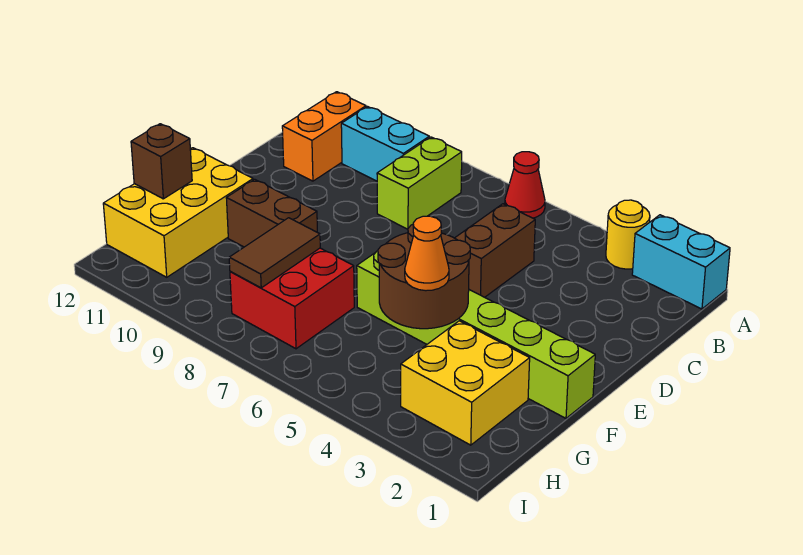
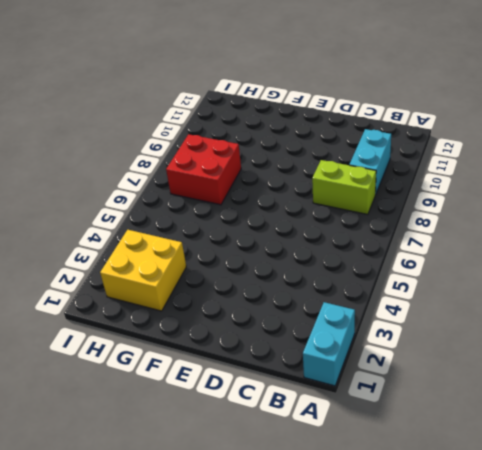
none -> yellow round brick A3 level 1
none -> red cone A6 level 1
none -> orange brick B11:C11 level 1

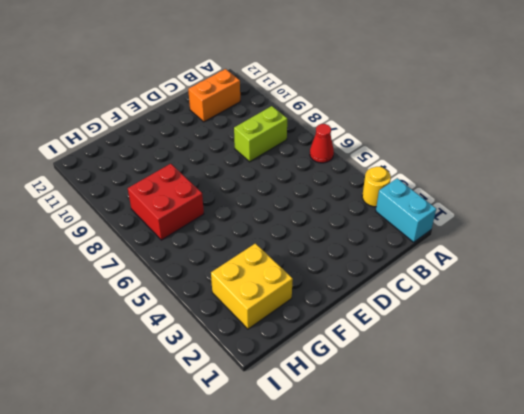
none -> cyan brick B9:B10 level 1
none -> brown brick C5:D5 level 1
none -> lime brick F1:F6 level 1

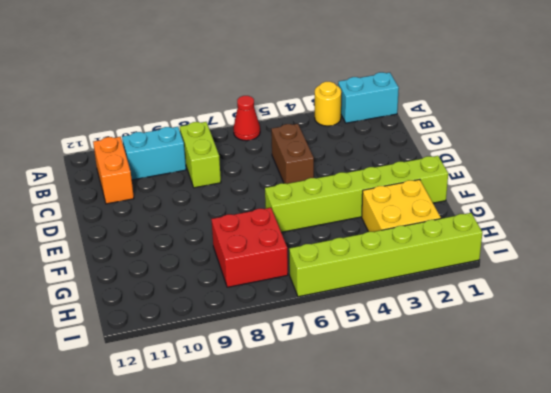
lime brick I1:I6 level 1 -> none
none -> brown brick F9:F10 level 1
none -> yellow brick F11:H12 level 1
none -> brown round brick F4:G5 level 2

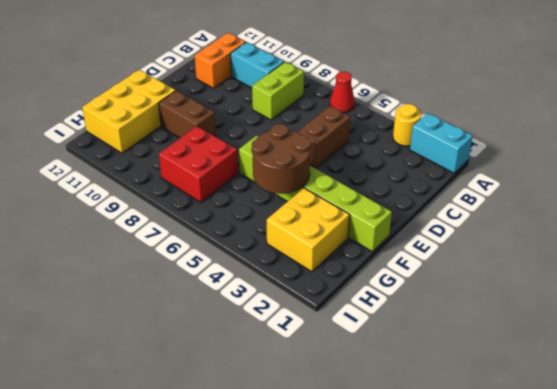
none -> brown tile G8:H8 level 2
none -> brown brick G12 level 2
none -> orange cone G4 level 3

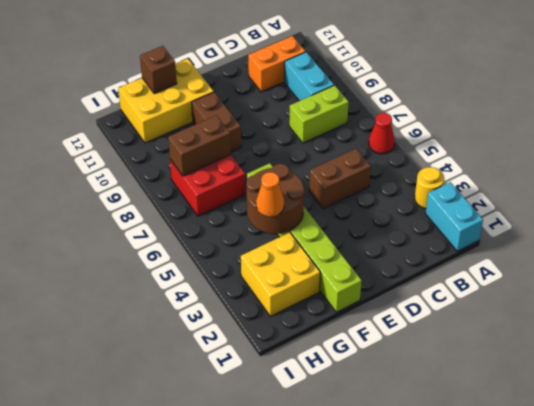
brown brick G8:H8 level 2 -> brown tile G8:H8 level 2

